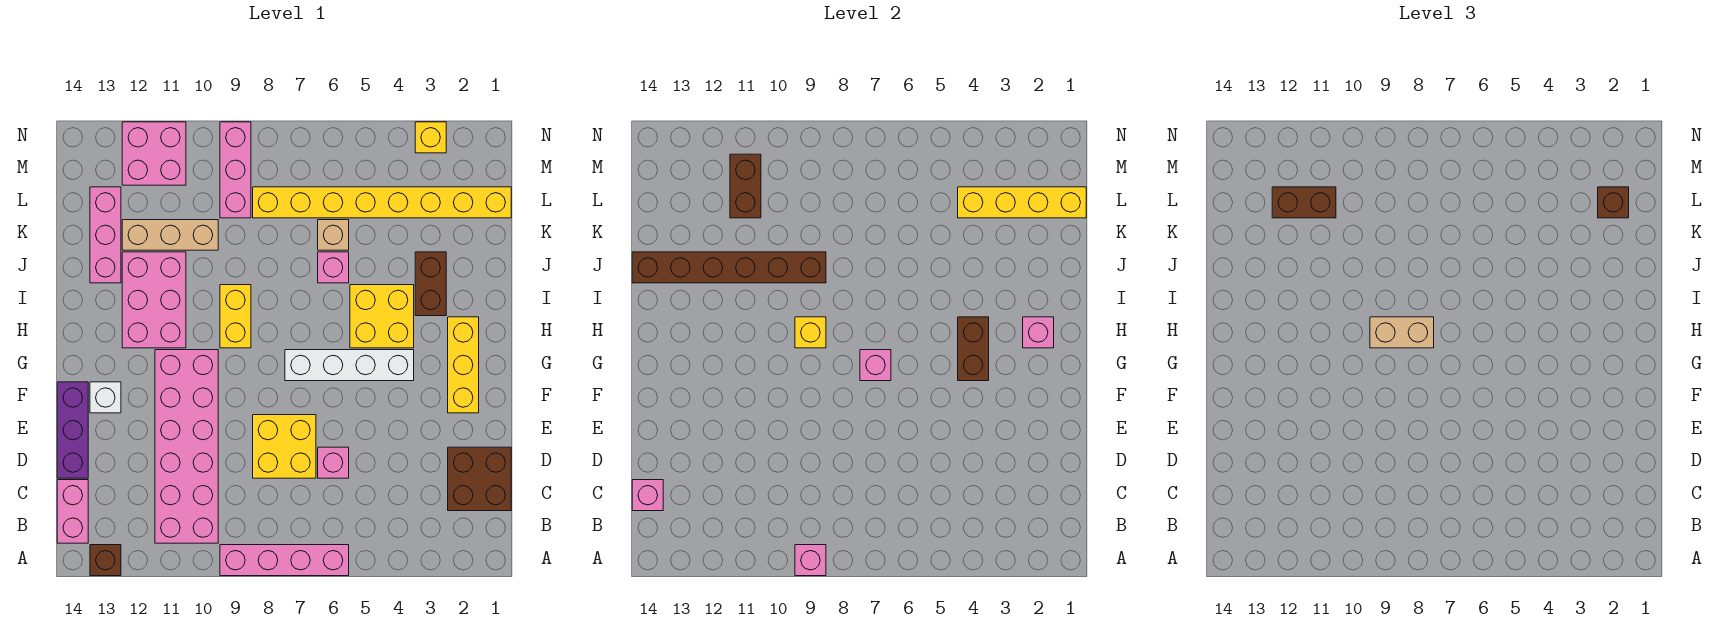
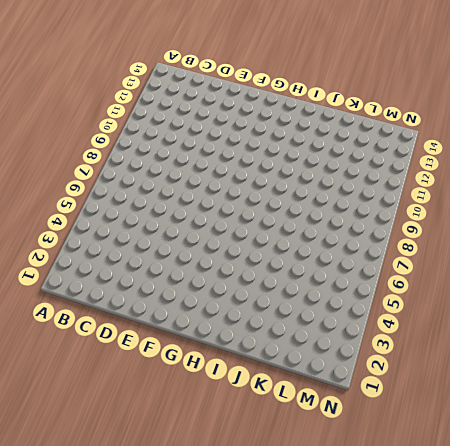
none -> pink brick A6:A9 level 1
none -> brown brick A13 level 1
none -> pink brick B10:G11 level 1
none -> pink brick B14:C14 level 1

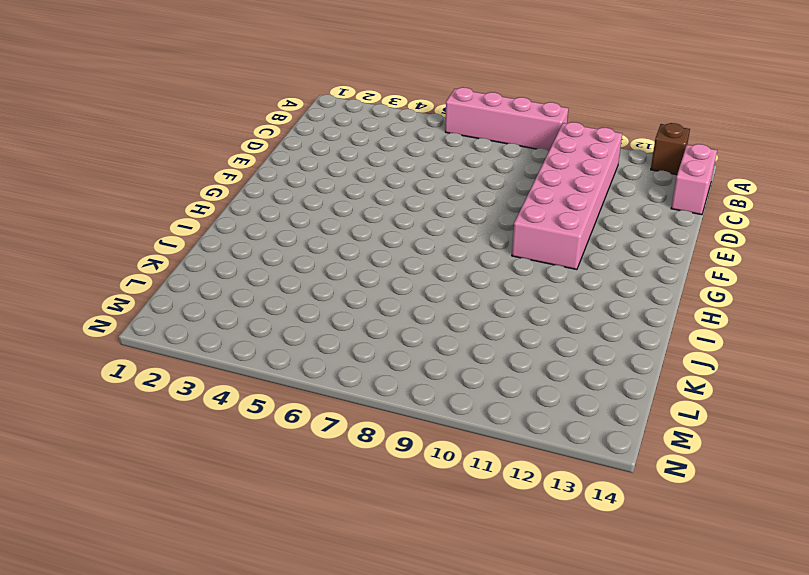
none -> brown brick C1:D2 level 1
none -> pink brick D6 level 1
none -> yellow brick D7:E8 level 1
none -> purple brick D14:F14 level 1

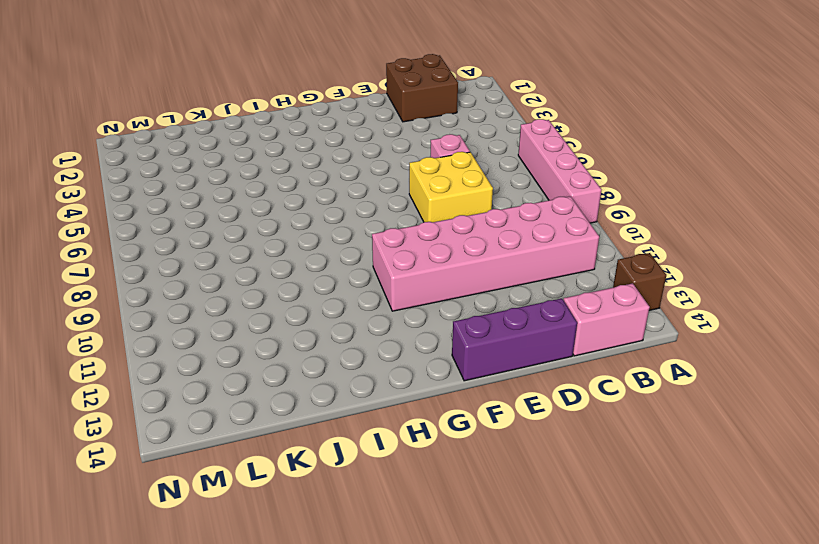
none -> yellow brick F2:H2 level 1
none -> white brick F13 level 1
none -> white brick G4:G7 level 1
none -> yellow brick H4:I5 level 1

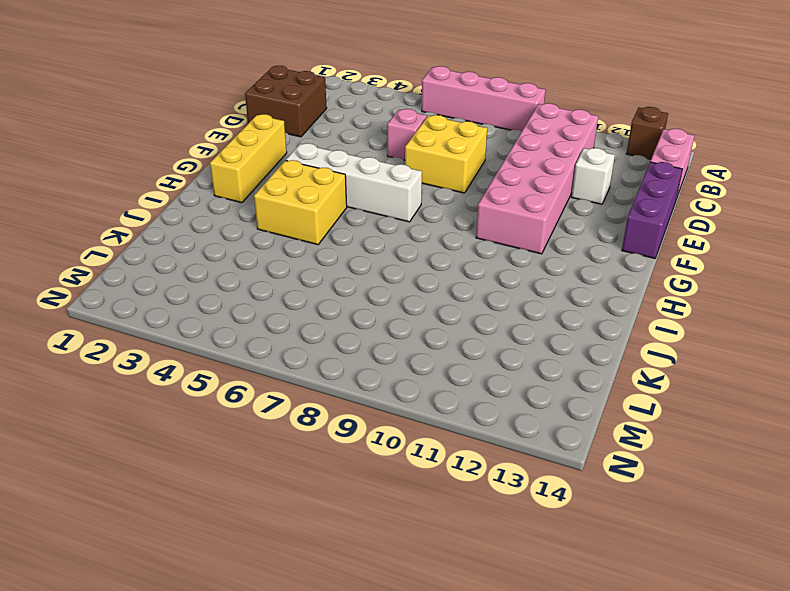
white brick D12 level 1 -> white brick F13 level 1
none -> yellow brick H9:I9 level 1
none -> pink brick H11:J12 level 1
none -> brown brick I3:J3 level 1
none -> pink brick J6 level 1

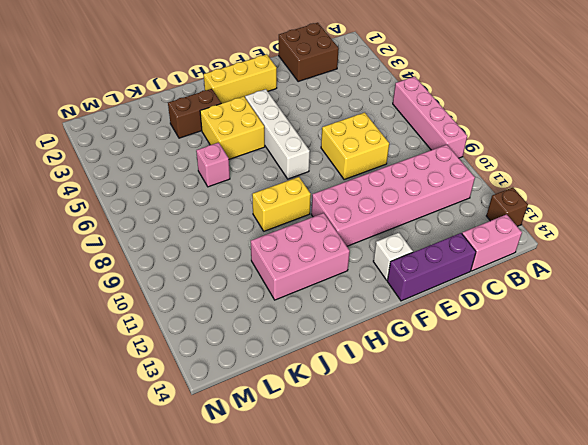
none -> pink brick D6 level 1
none -> pink brick J13:L13 level 1
none -> tan brick K6 level 1
none -> tan brick K10:K12 level 1

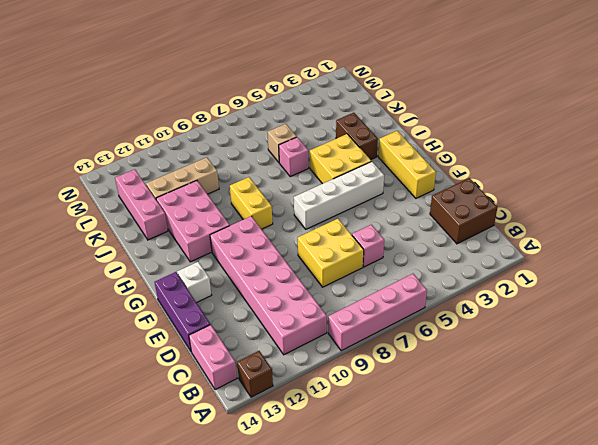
none -> yellow brick L1:L8 level 1
none -> pink brick L9:N9 level 1
none -> pink brick M11:N12 level 1
none -> yellow brick N3 level 1

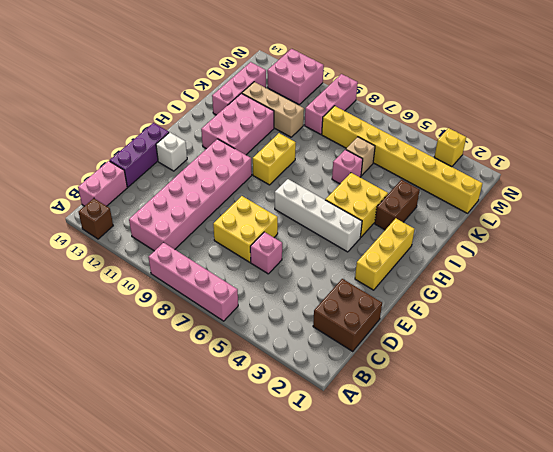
none -> pink brick A9 level 2
none -> pink brick C14 level 2
none -> brown brick G4:H4 level 2
none -> pink brick G7 level 2

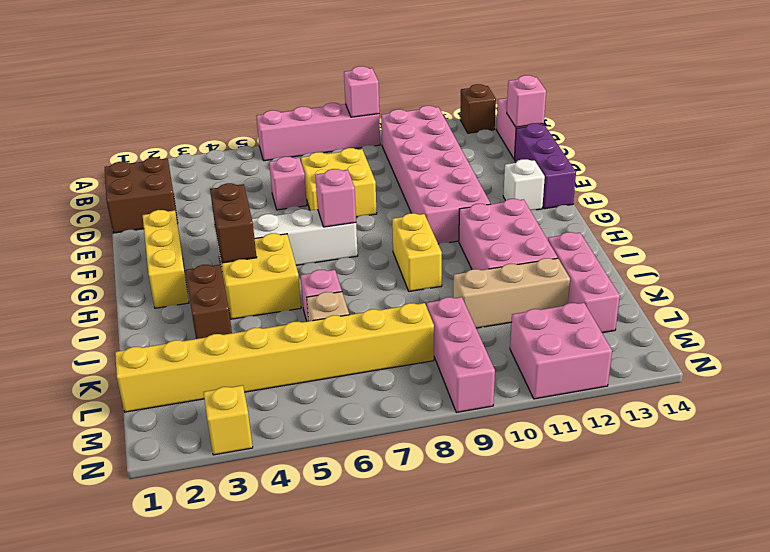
none -> pink brick H2 level 2
none -> yellow brick H9 level 2
none -> brown brick J9:J14 level 2
none -> yellow brick L1:L4 level 2

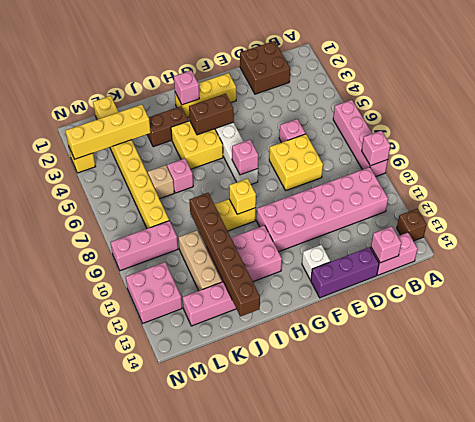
yellow brick K3:N3 level 2 -> yellow brick L1:L4 level 2
none -> brown brick L11:M11 level 2
none -> tan brick H8:H9 level 3
none -> brown brick L2 level 3
none -> brown brick L11:L12 level 3

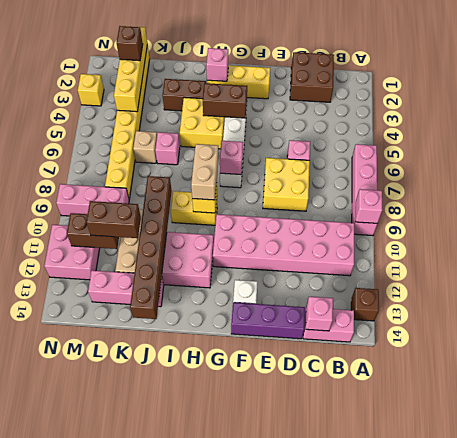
brown brick K11:L11 level 3 -> brown brick L11:L12 level 3

